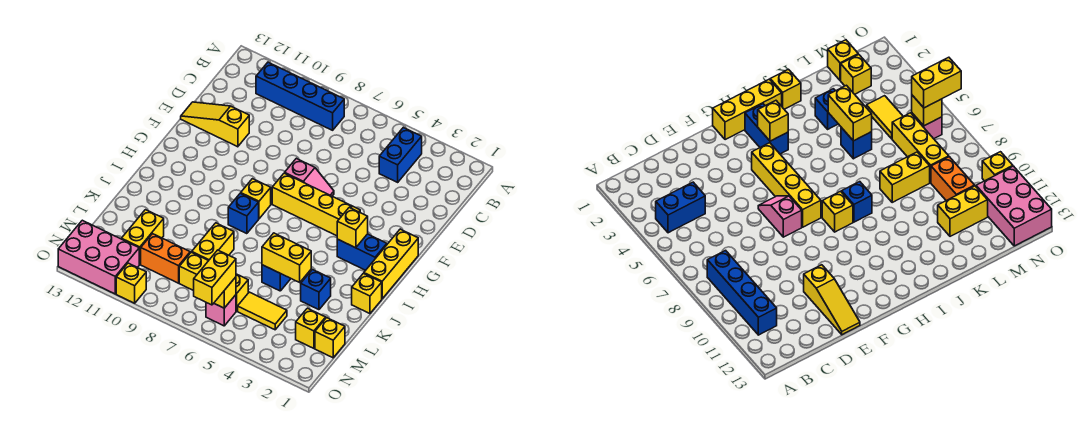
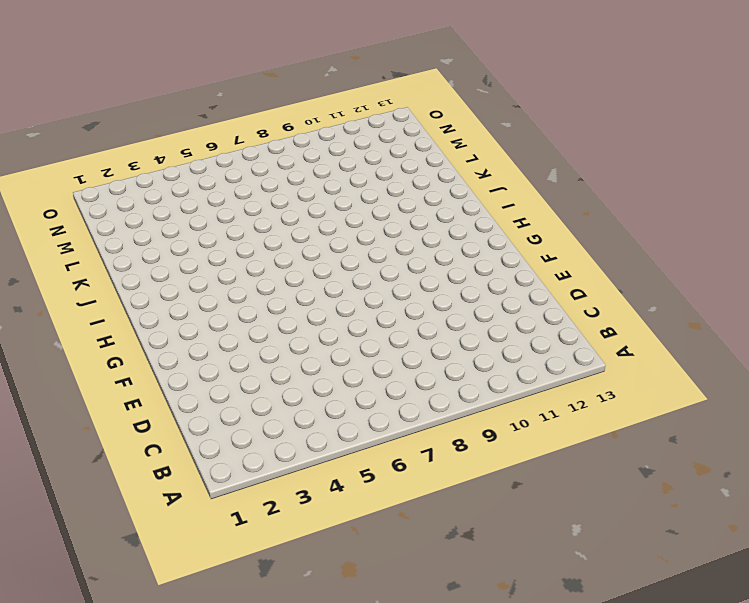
none -> blue brick B4:C4 level 1
none -> blue brick B8:B11 level 1
none -> yellow slope E11:E13 level 1 top 11

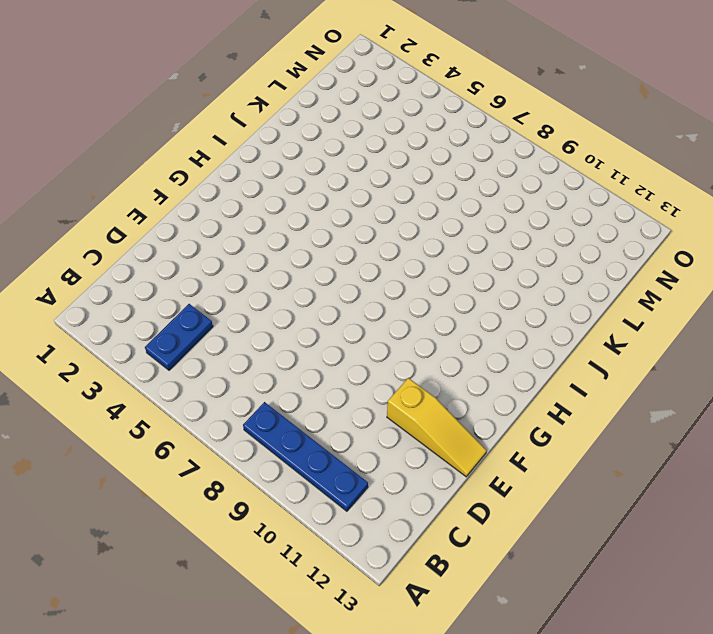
blue plate B4:C4 level 1 -> blue brick B4:C4 level 1
blue plate B8:B11 level 1 -> blue brick B8:B11 level 1
none -> pink slope F6:F7 level 1 top 7
none -> yellow brick G1:I1 level 1
none -> yellow brick G4:G7 level 1

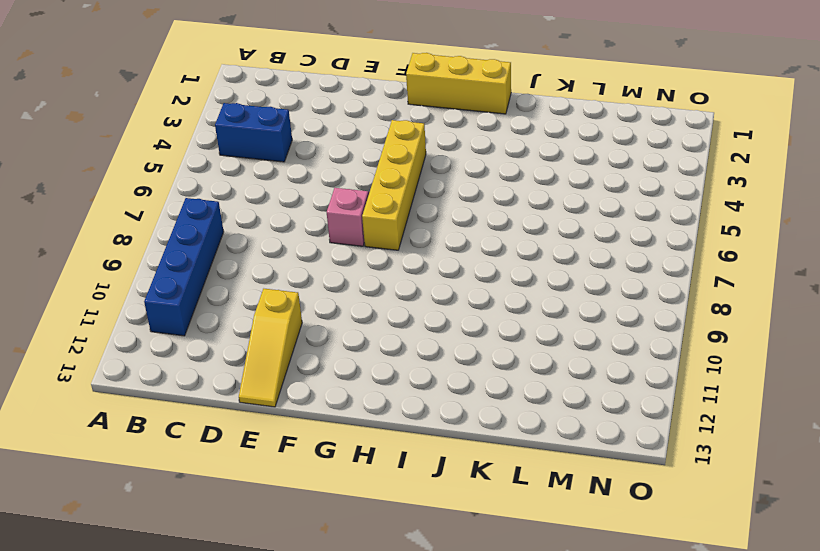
none -> blue brick H2:H3 level 1
none -> yellow brick H8 level 1
none -> blue brick I8 level 1

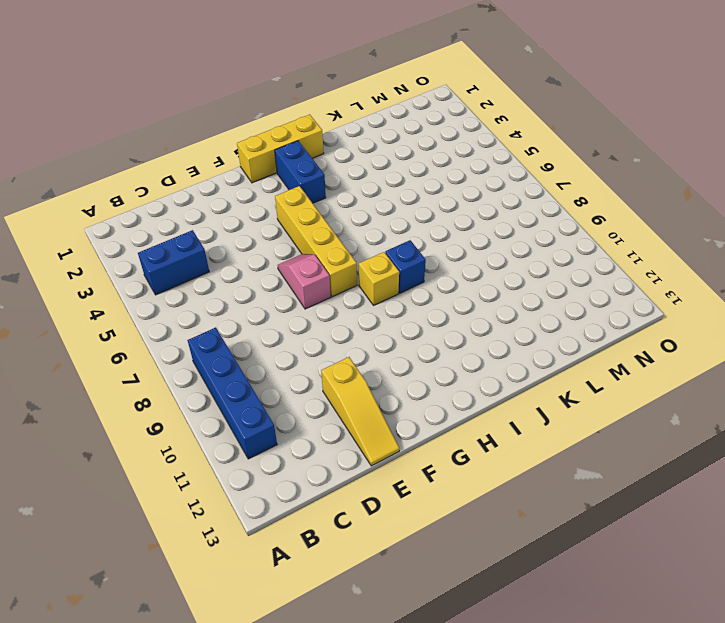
none -> yellow brick J1 level 1
none -> blue brick K3 level 1
none -> blue brick K5 level 1

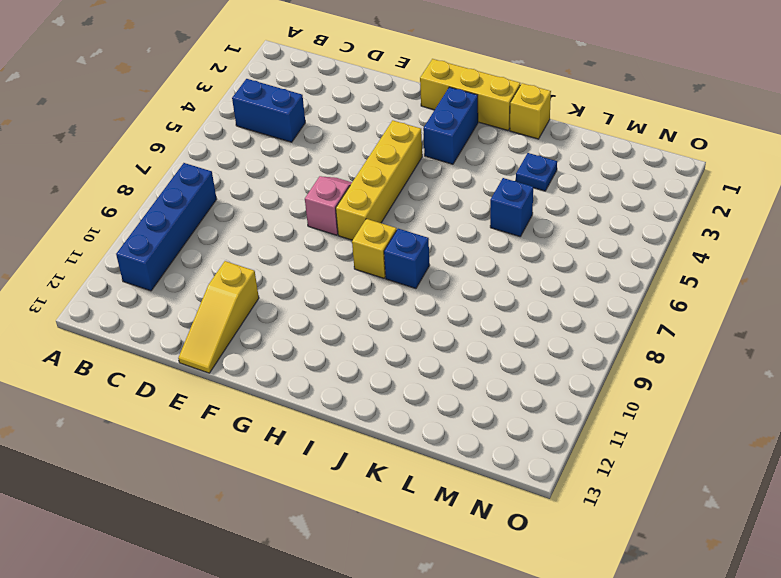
blue plate K3 level 1 -> blue brick K3 level 1
none -> yellow brick K8:L8 level 1
none -> yellow brick L11:M11 level 1
none -> yellow brick M1 level 1

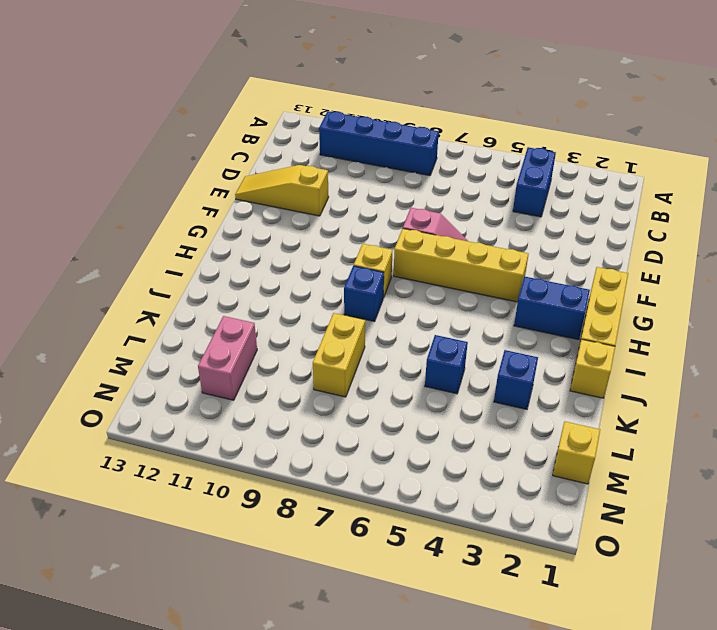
pink brick L11:M11 level 1 -> yellow brick L11:M11 level 1
none -> yellow brick M2 level 1
none -> yellow tile M4:M5 level 1
none -> yellow brick M6:M8 level 1

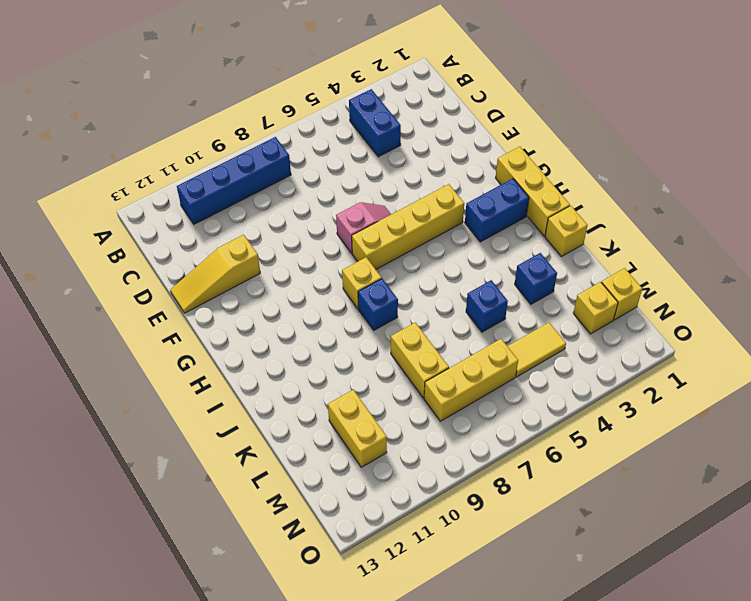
none -> orange brick M9:M10 level 1
none -> pink brick N6 level 1
none -> pink brick N11:O13 level 1

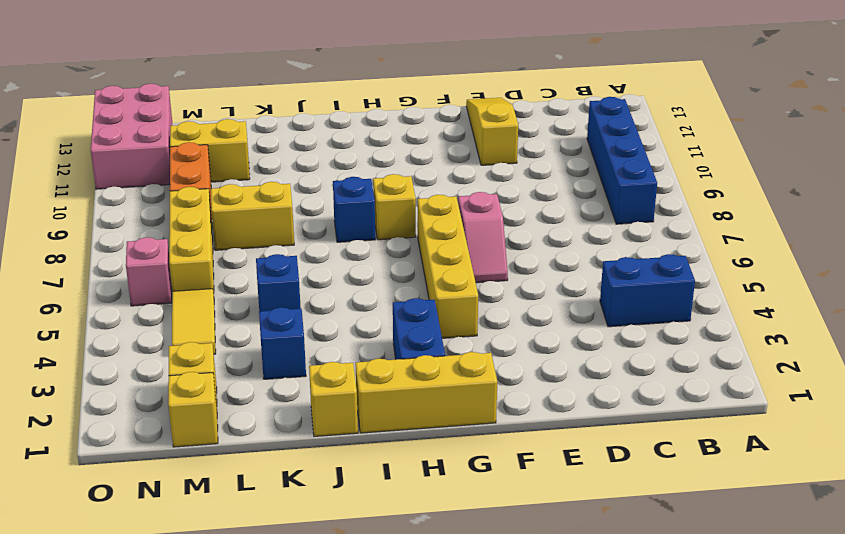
none -> yellow brick O10 level 1
none -> yellow brick H3 level 2
none -> yellow brick K4:K5 level 2

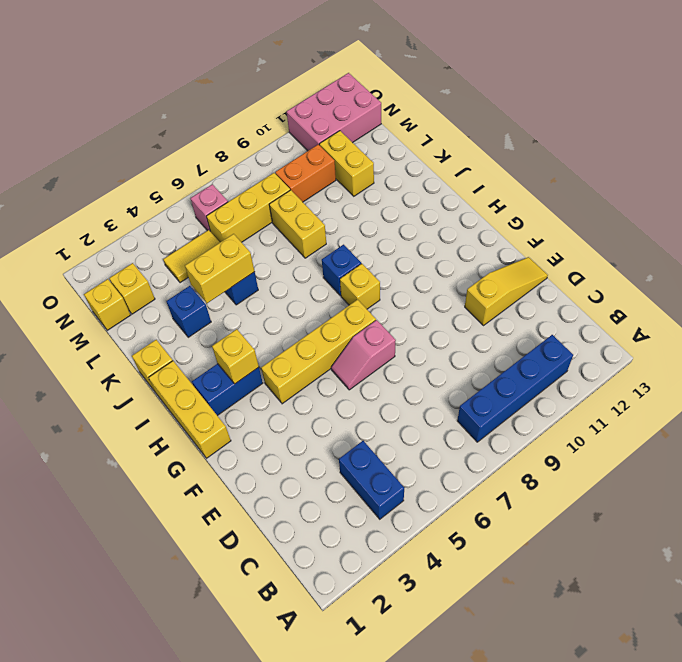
none -> yellow brick O10 level 1
none -> yellow brick N6 level 2
none -> yellow brick N6:O6 level 3

